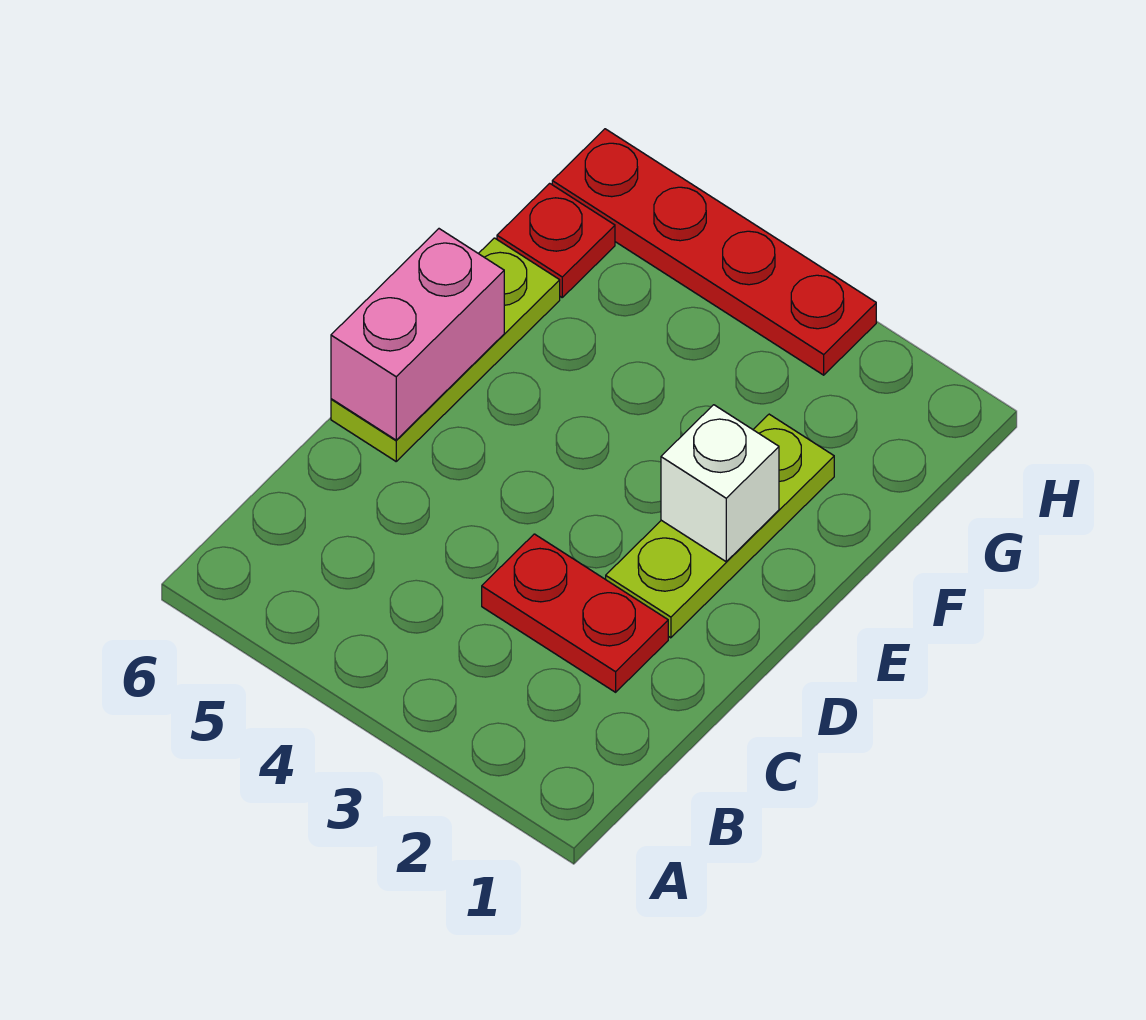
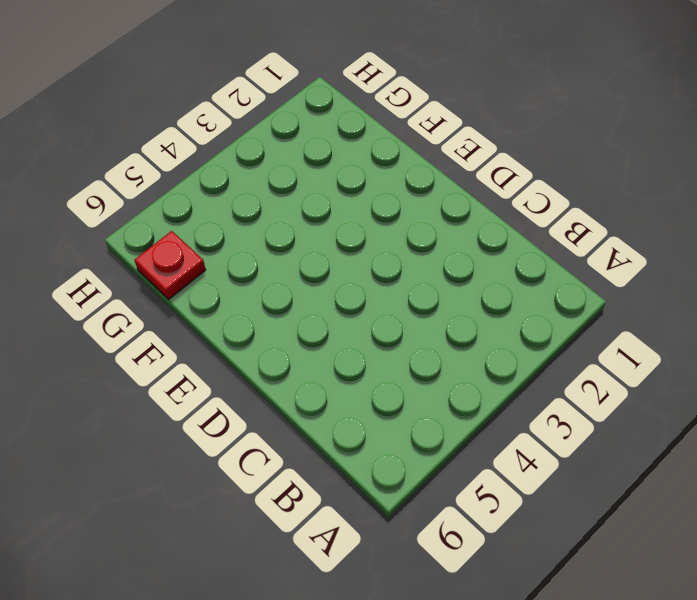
none -> red plate C2:C3 level 1
none -> lime plate D2:F2 level 1

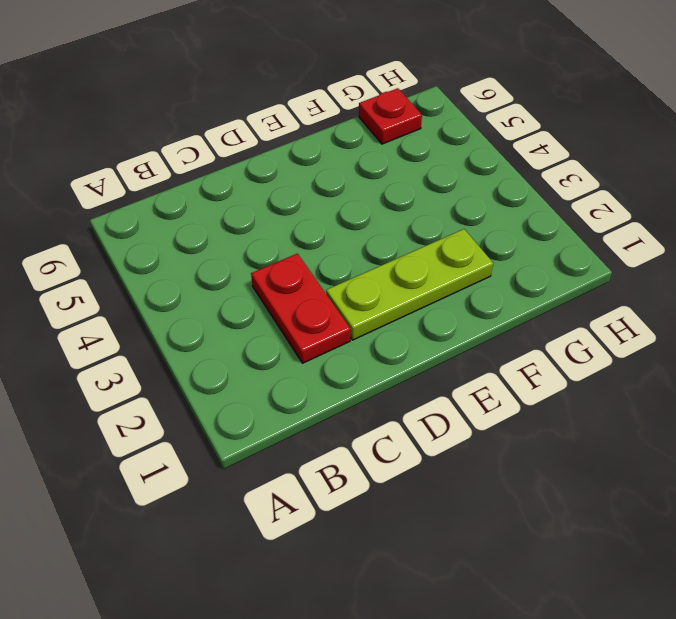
none -> lime plate D6:F6 level 1
none -> red plate H3:H6 level 1

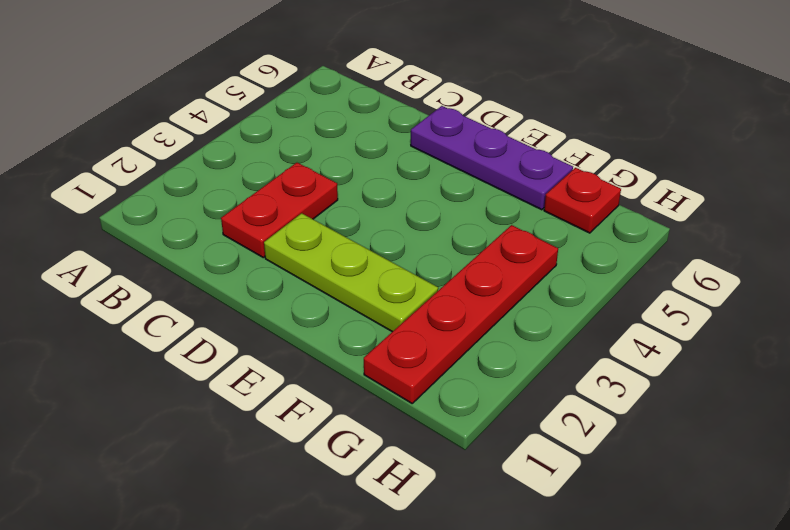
purple plate D6:F6 level 1 -> lime plate D6:F6 level 1
red plate G1:G4 level 1 -> red plate H3:H6 level 1
none -> pink brick D6:E6 level 2
none -> white brick E2 level 2

